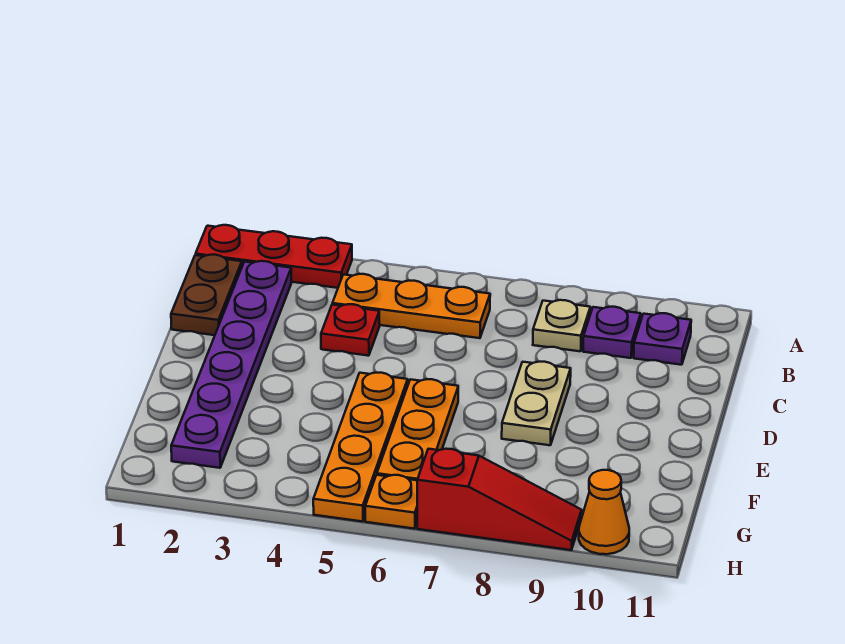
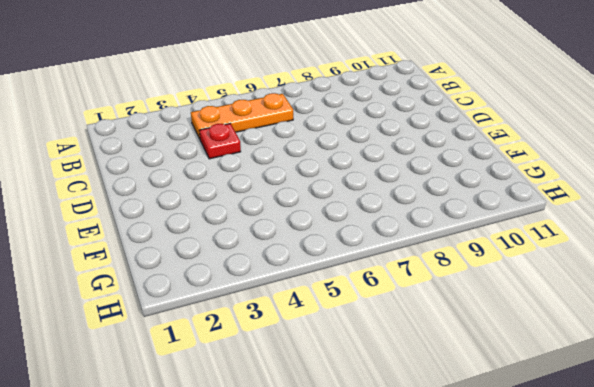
none -> red plate A1:A3 level 1
none -> brown plate B1:C1 level 1
none -> purple plate B2:G2 level 1

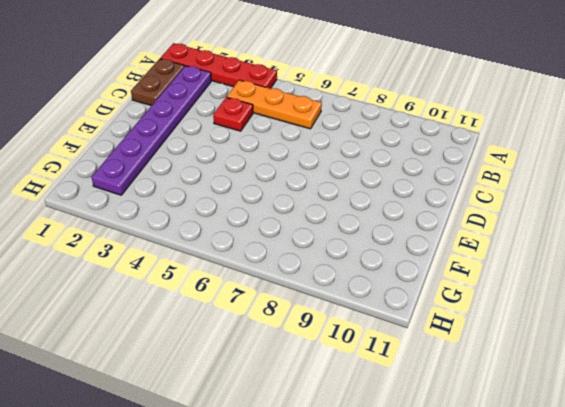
red plate A1:A4 level 1 -> red plate A1:A3 level 1
none -> tan plate B8 level 1
none -> purple plate B9 level 1
none -> purple plate B10 level 1

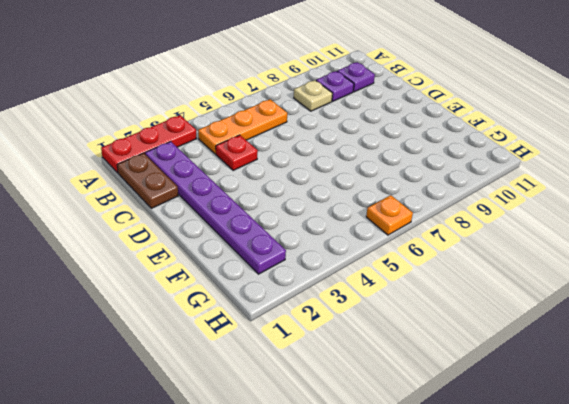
none -> tan plate D8:E8 level 1
none -> orange plate E5:H5 level 1
none -> orange plate E6:G6 level 1

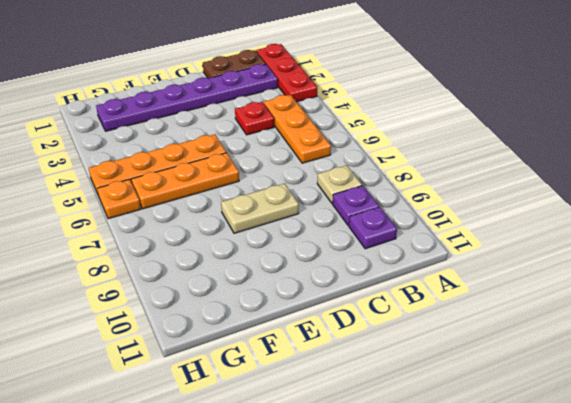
none -> red slope H7:H9 level 1 top 7
none -> orange cone H10 level 1

